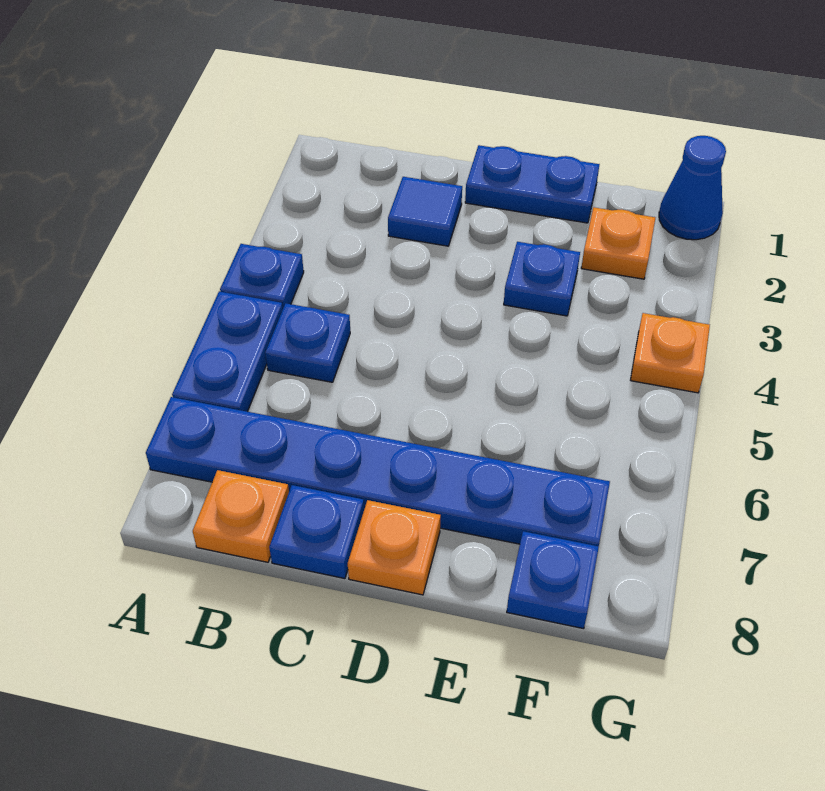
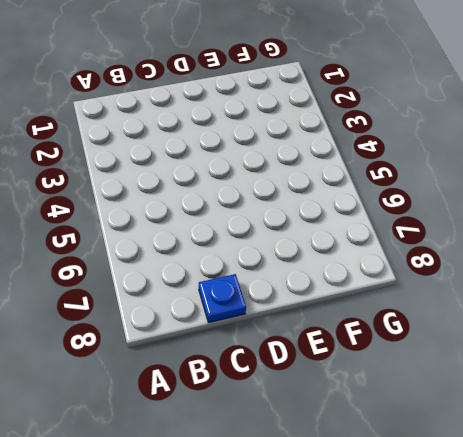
none -> blue plate A4 level 1
none -> blue plate A5:A6 level 1
none -> blue plate A7:F7 level 1

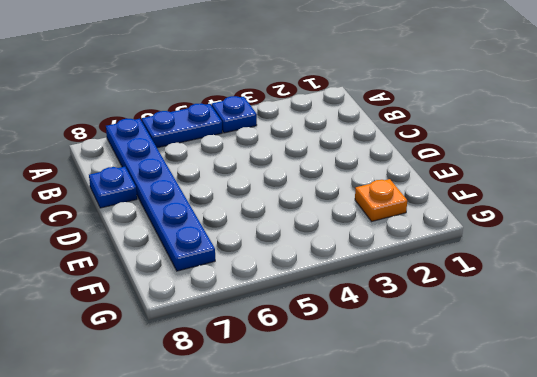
none -> blue plate B5 level 1
none -> orange plate B8 level 1
none -> blue tile C2 level 1

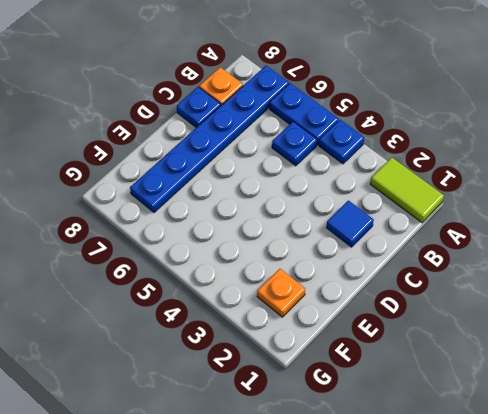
lime tile A1:A2 level 1 -> none
none -> blue plate D1:E1 level 1
none -> orange plate D8 level 1
none -> blue plate E3 level 1

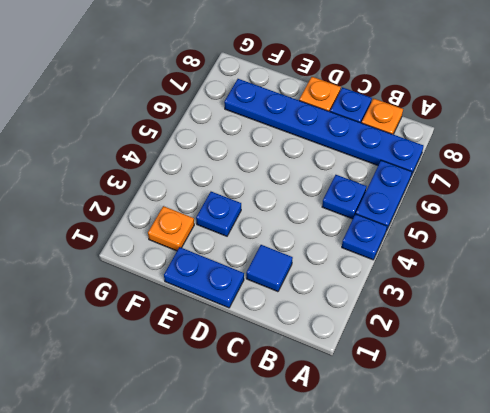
none -> blue plate F8 level 1
none -> blue cone G1 level 1
none -> orange plate G4 level 1

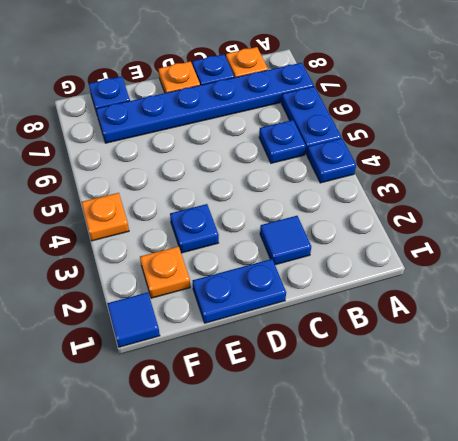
blue tile G1 level 1 -> blue cone G1 level 1

